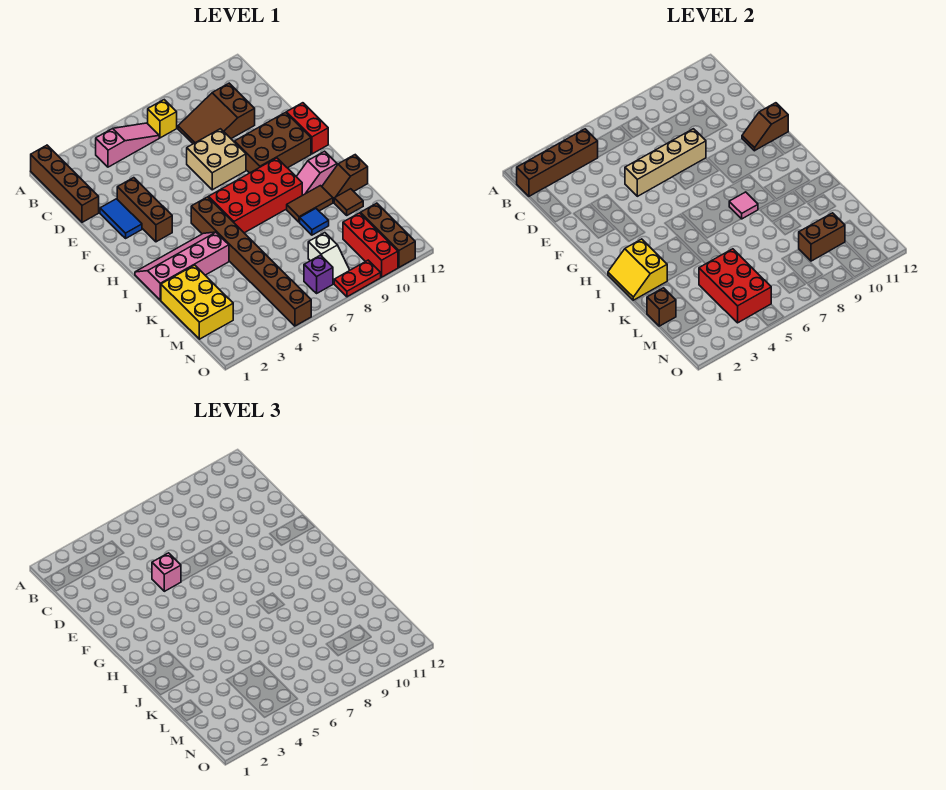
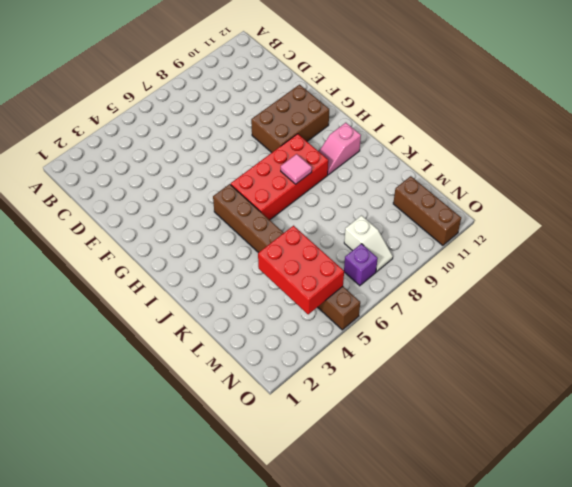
none -> brown brick A1:D1 level 1
none -> pink slope B4:B6 level 1 top 4
none -> yellow brick B7 level 1
none -> brown slope C8:D10 level 1 top 10

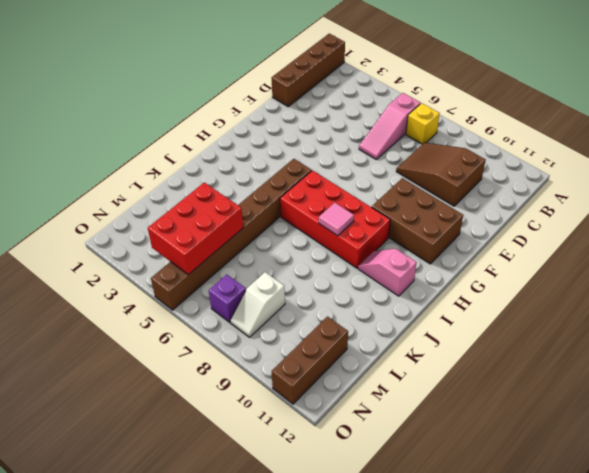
pink slope B6:D6 level 1 top B -> pink slope B4:B6 level 1 top 4
none -> blue tile E2:F2 level 1
none -> brown brick E3:G3 level 1
none -> tan brick E7:F8 level 1
none -> red brick F12:G12 level 1

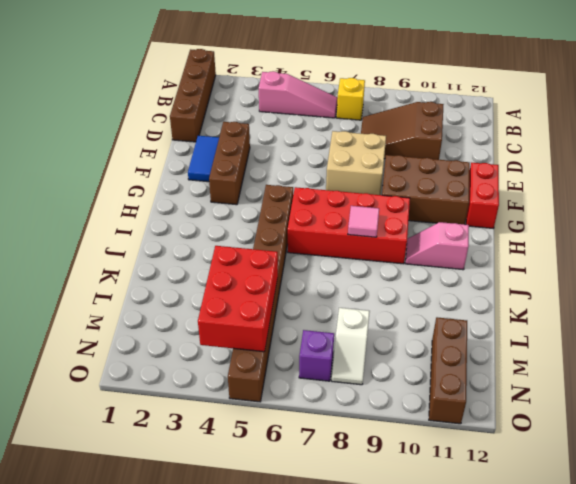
none -> pink slope I1:J4 level 1 top J
none -> brown tile J9:J10 level 1
none -> brown slope J11:J12 level 1 top 12
none -> yellow brick K1:M2 level 1

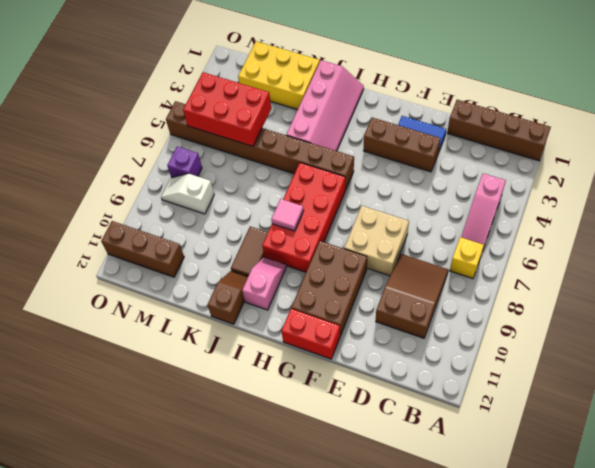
none -> blue tile K9 level 1
none -> brown tile K11 level 1
none -> red brick M10:O10 level 1
none -> red plate O8:O9 level 1

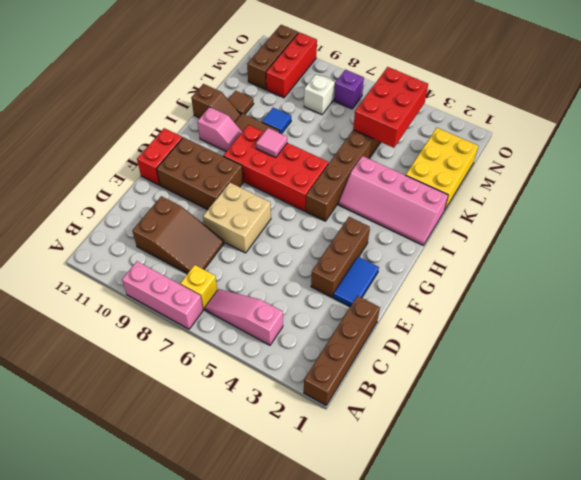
pink brick A7:A9 level 1 -> none
none -> red plate O8:O9 level 1
none -> brown brick B1:B4 level 2
none -> tan brick E5:E8 level 2
none -> brown slope F11:F12 level 2 top 12

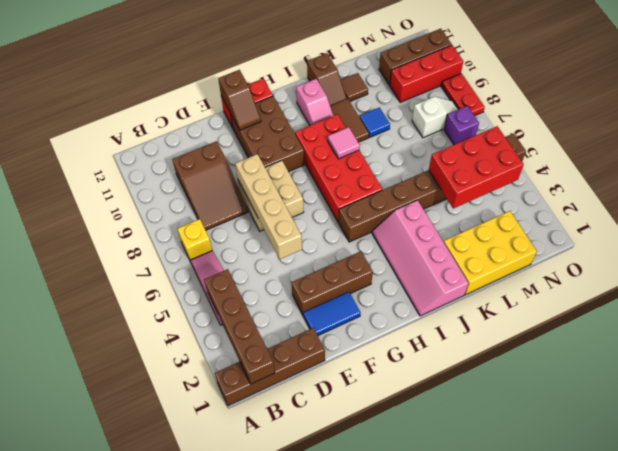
none -> yellow slope I1:J2 level 2 top 2
none -> brown brick L1 level 2
none -> brown brick M9:M10 level 2
none -> pink brick E5 level 3

